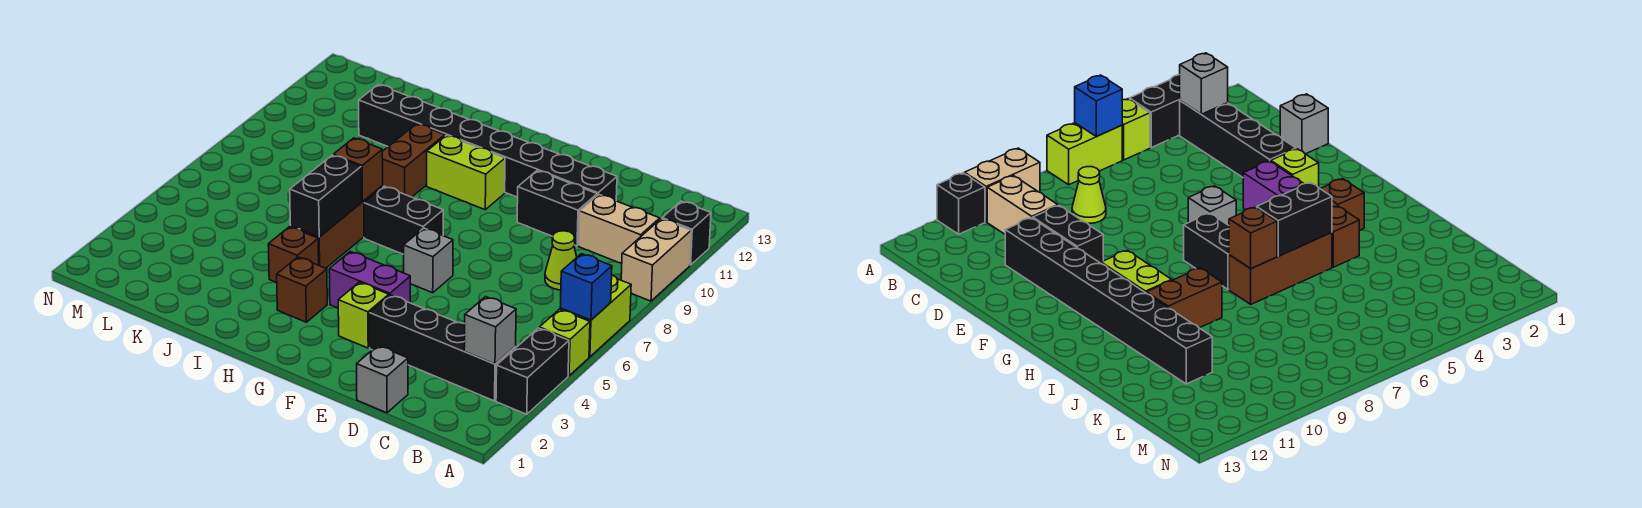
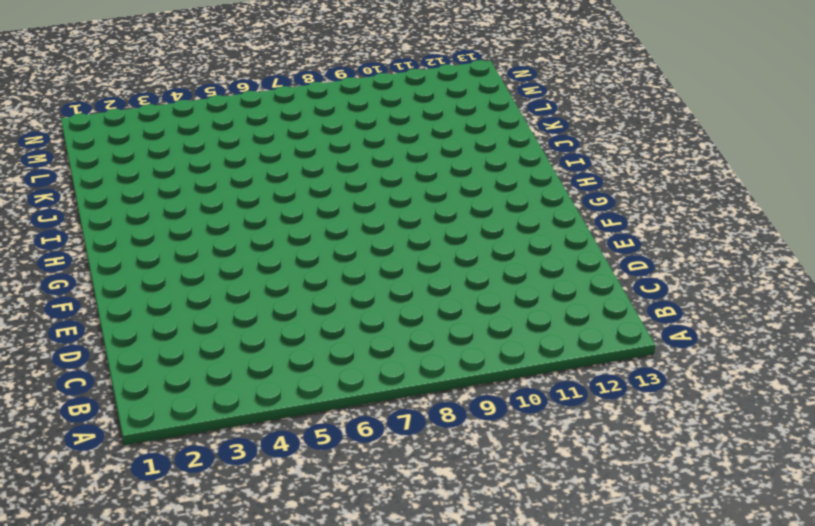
none -> black brick A3:A4 level 1
none -> lime brick A5 level 1
none -> lime brick A6:A7 level 1

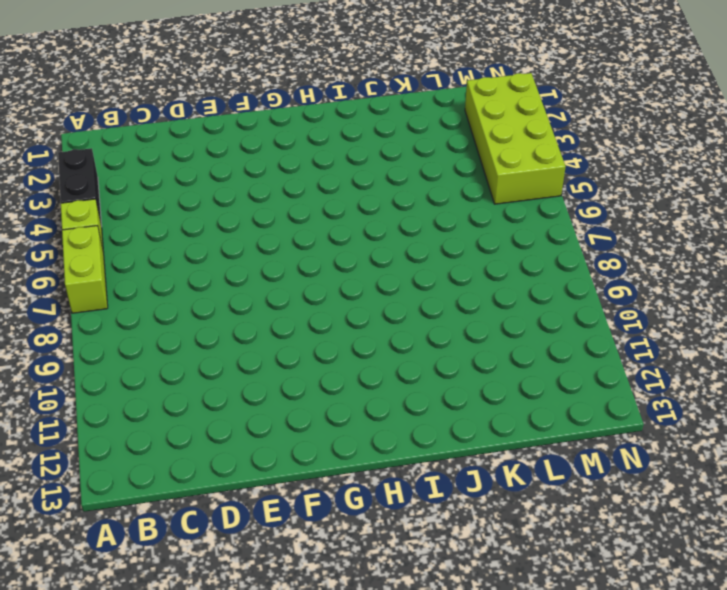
lime brick M2:N5 level 1 -> none
none -> tan brick A9:A10 level 1
none -> black brick A11 level 1
none -> black brick B3:E3 level 1

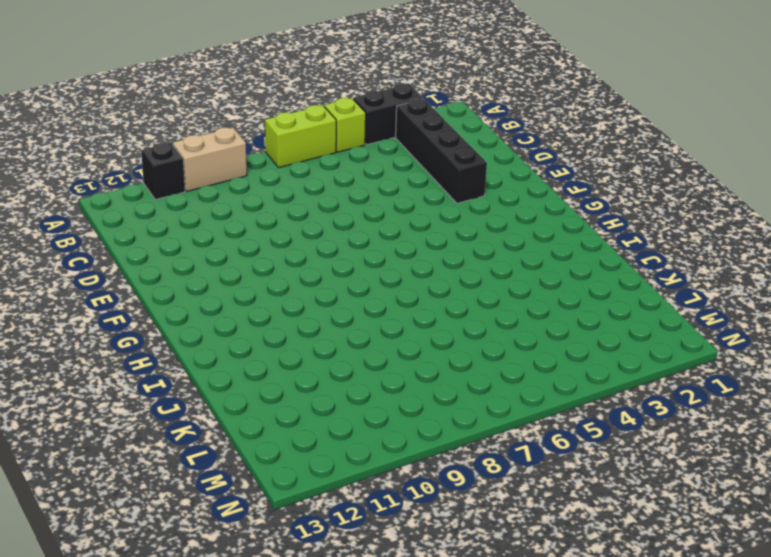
none -> tan brick B10:C10 level 1
none -> lime cone C8 level 1
none -> grey brick D1 level 1

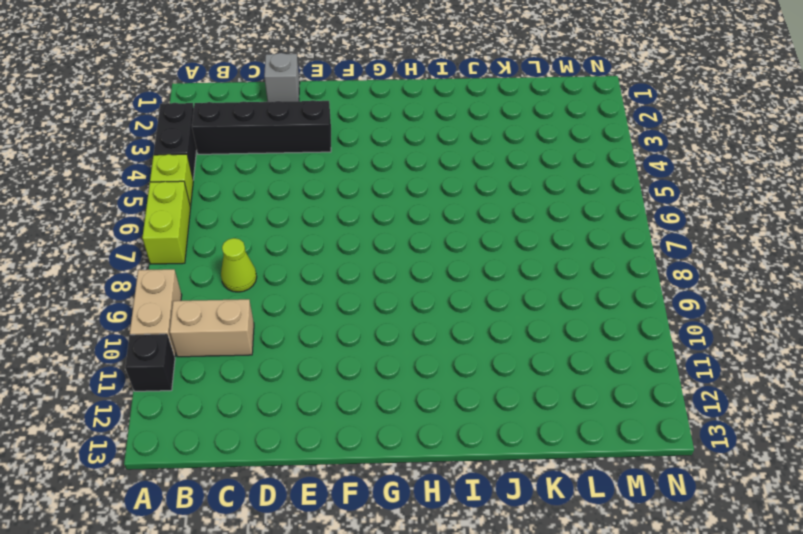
none -> black brick D10:E10 level 1
none -> black brick D11:K11 level 1
none -> lime brick F3 level 1

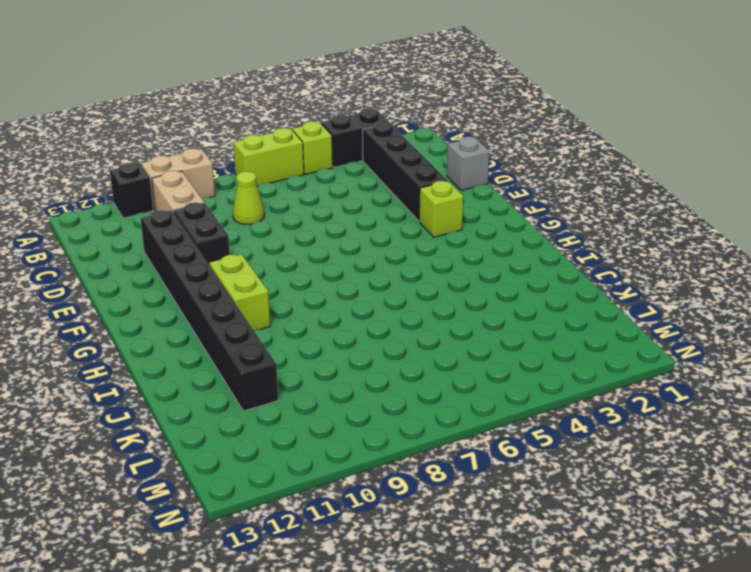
none -> purple brick F4:G4 level 1
none -> grey brick F6 level 1
none -> black brick G7:H7 level 1

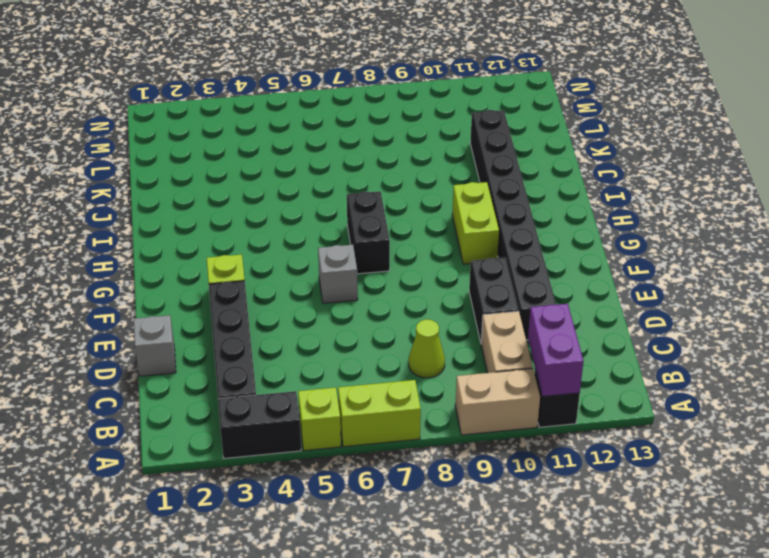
purple brick A11:B11 level 2 -> purple brick F4:G4 level 1
none -> brown brick H3 level 1
none -> brown brick I4 level 1
none -> brown brick I5:I7 level 1

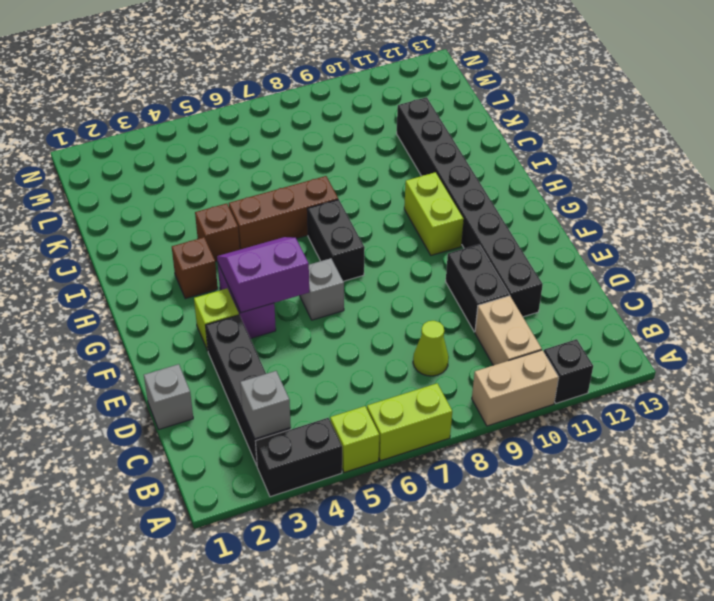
purple slope F4:G5 level 2 top F -> none
none -> brown brick I9:I10 level 1
none -> blue brick A6 level 2
none -> black brick I5:I6 level 2

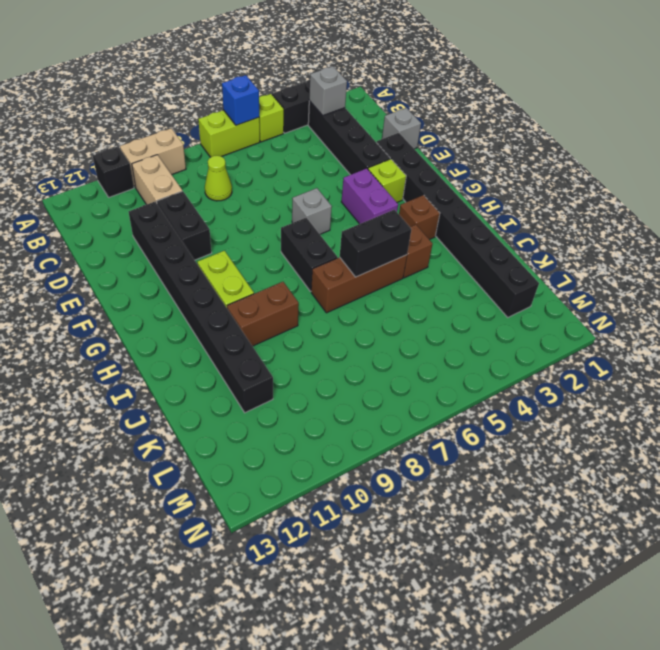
black brick E2:L2 level 1 -> none
none -> brown brick I7 level 2

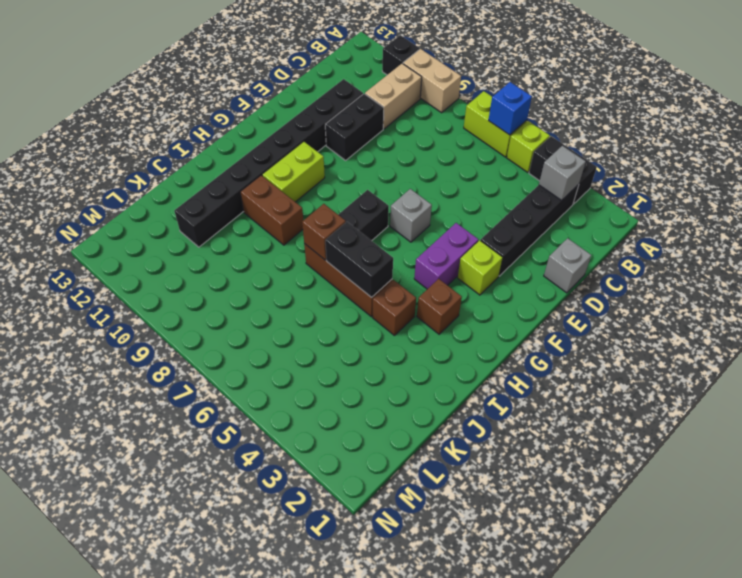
none -> lime cone C8 level 1

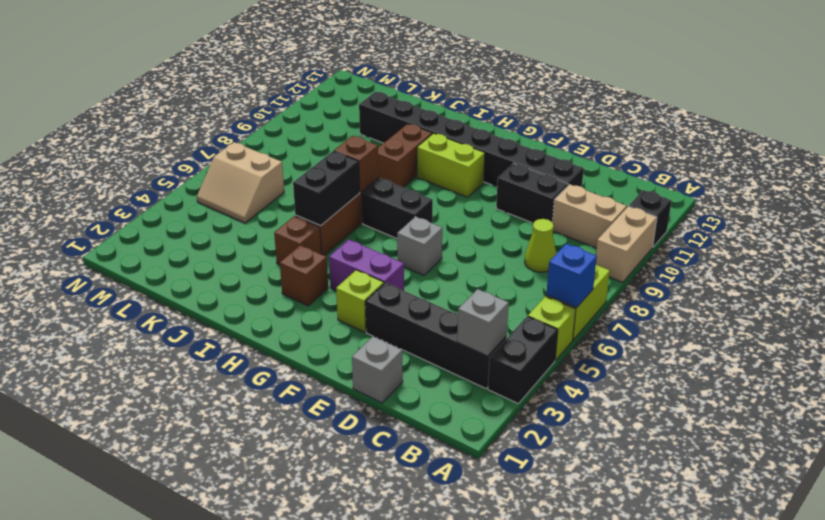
tan slope L5:M6 level 1 top 6 -> none

